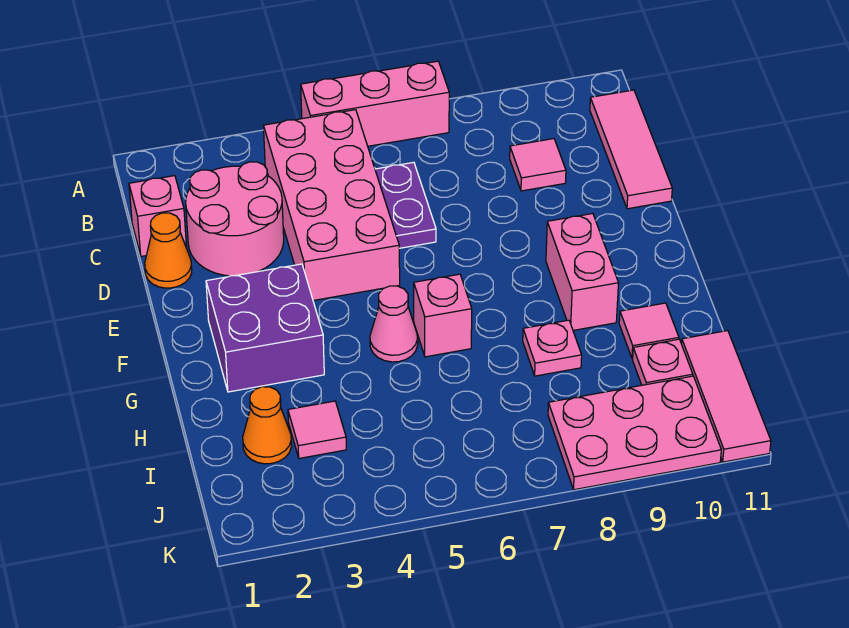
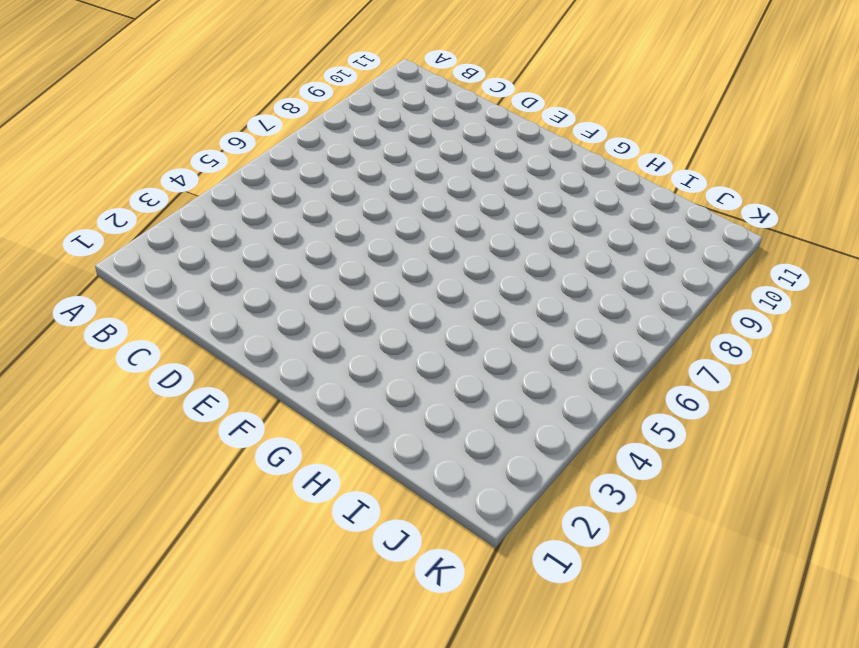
none -> pink brick A5:A7 level 1
none -> pink brick B4:E5 level 1
none -> pink tile B11:D11 level 1

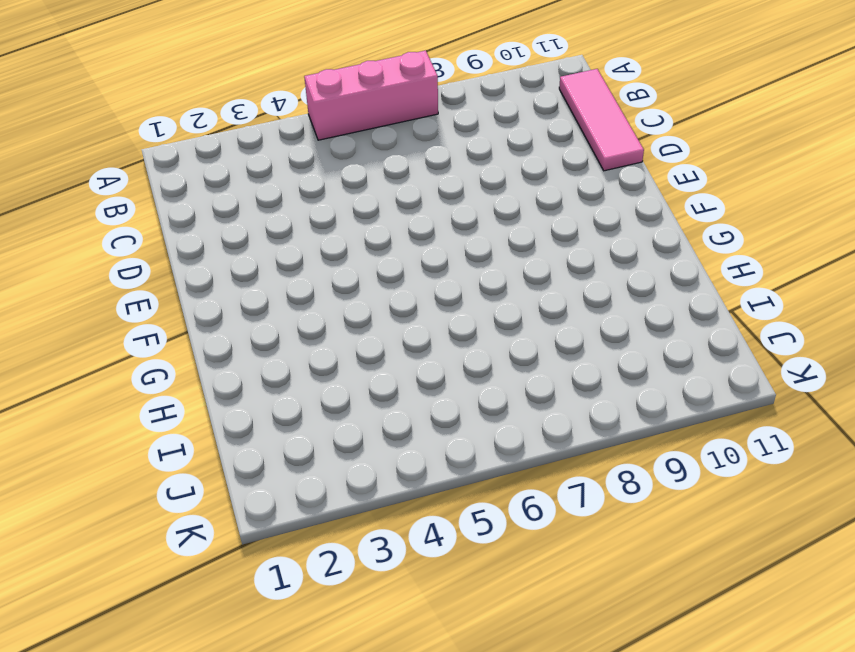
none -> pink brick B4:E5 level 1
none -> pink brick C1 level 1
none -> pink round brick C2:D3 level 1

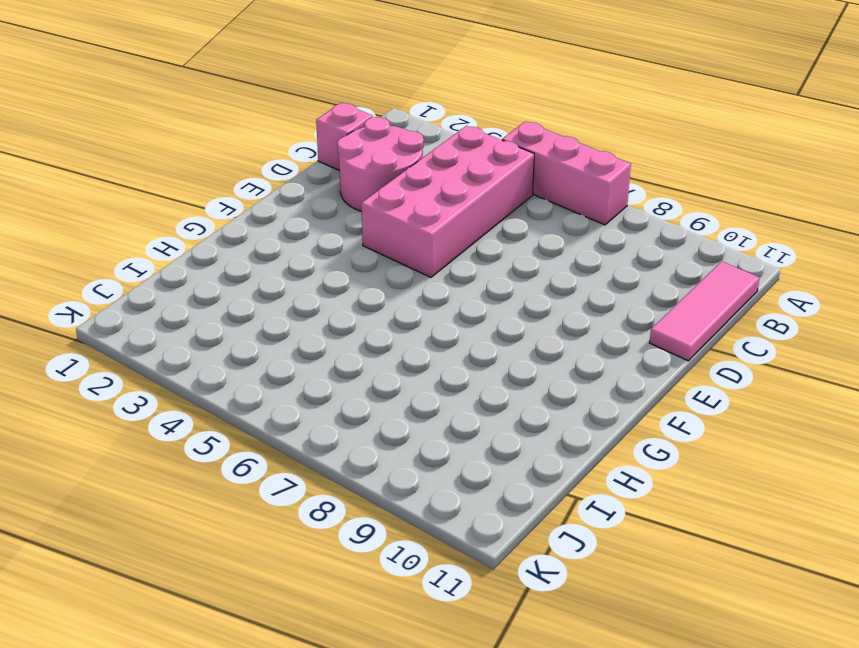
none -> purple plate C6:D6 level 1
none -> pink tile C9 level 1
none -> orange cone D1 level 1

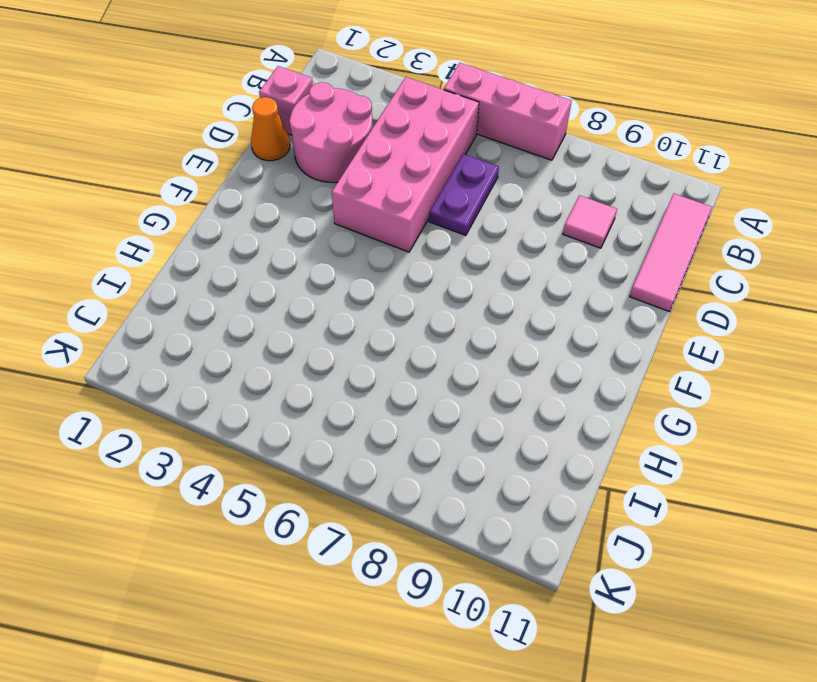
none -> purple brick F2:G3 level 1
none -> pink brick F9:G9 level 1
none -> pink cone G5 level 1

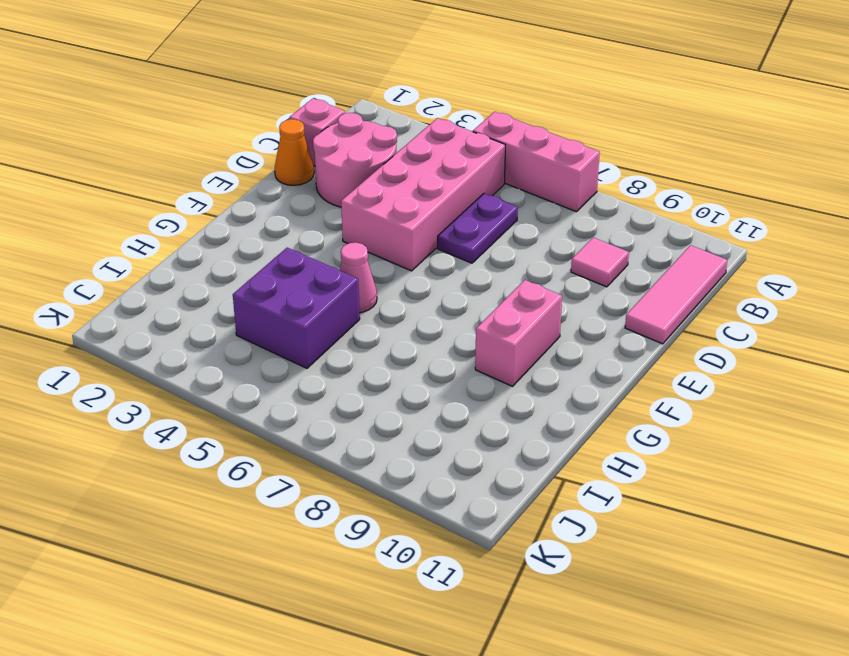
purple brick H4:I5 level 1 -> purple brick F2:G3 level 1
none -> pink brick G6 level 1
none -> pink plate H8 level 1
none -> pink tile H10 level 1

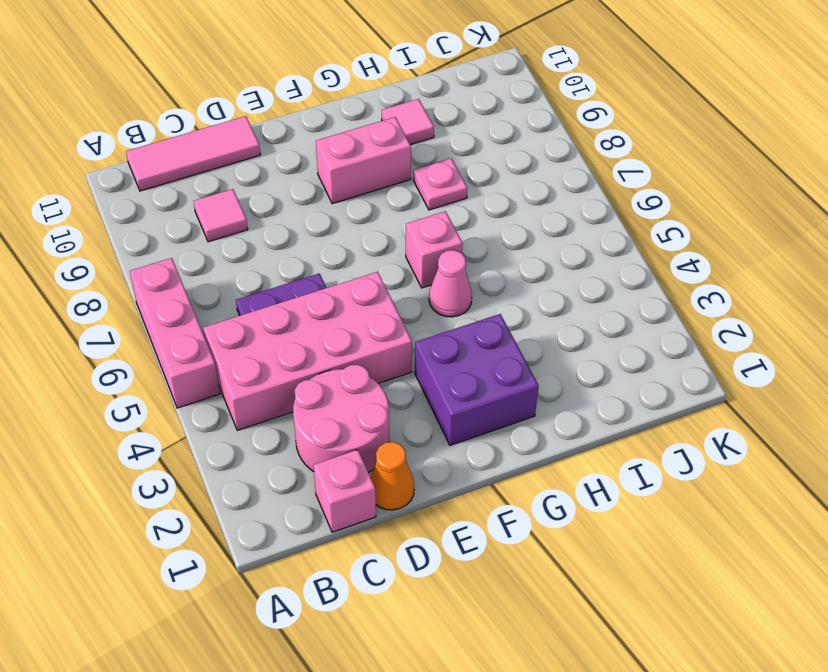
none -> orange cone I2 level 1
none -> pink tile I3 level 1
none -> pink plate I10 level 1

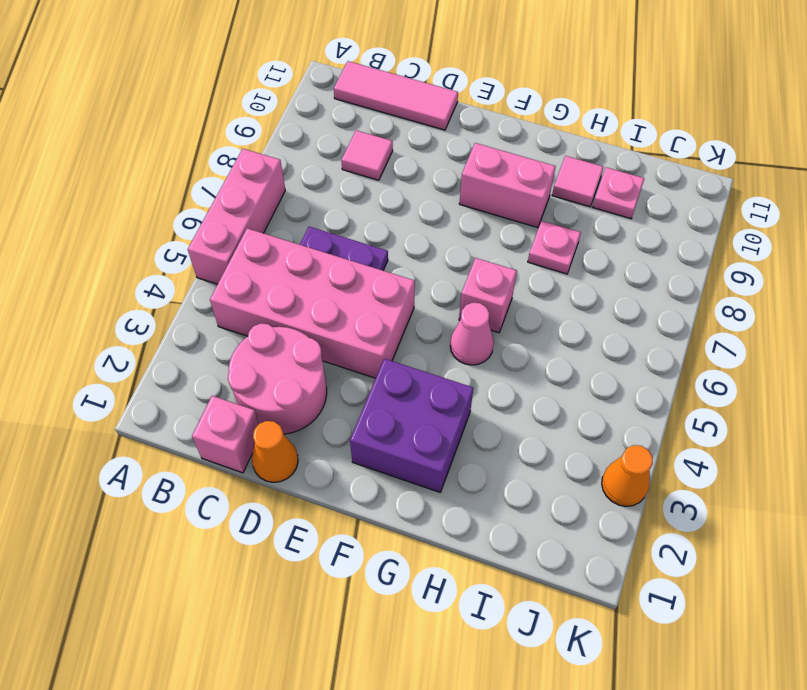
orange cone K3 level 1 -> orange cone I2 level 1
none -> pink tile I3 level 1
none -> pink tile I11:K11 level 1
none -> pink plate J8:K10 level 1

